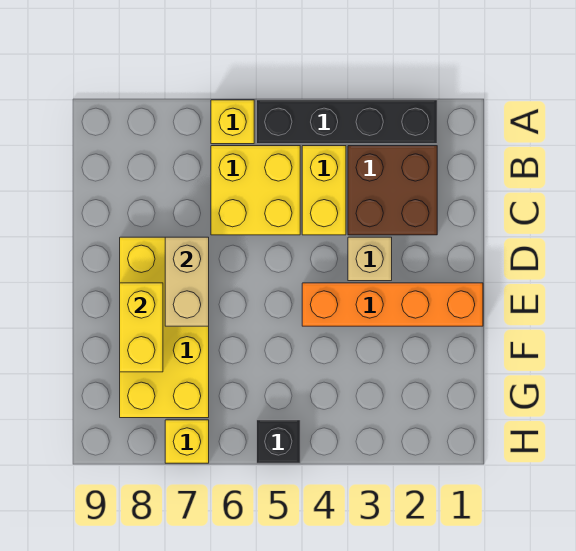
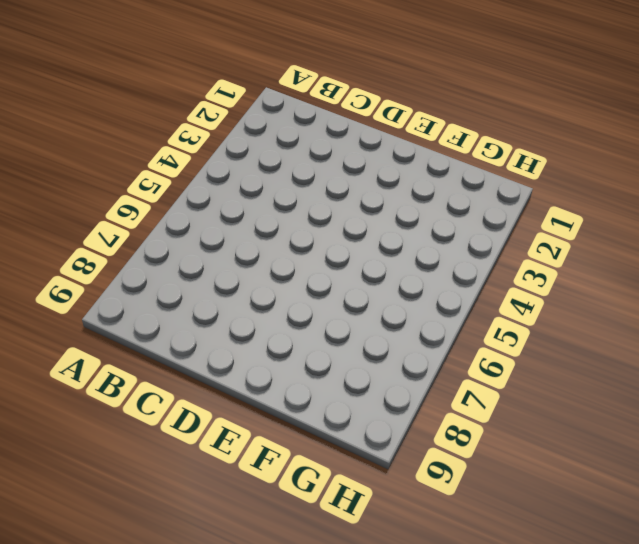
none -> black brick A2:A5 level 1
none -> yellow brick A6 level 1
none -> brown brick B2:C3 level 1

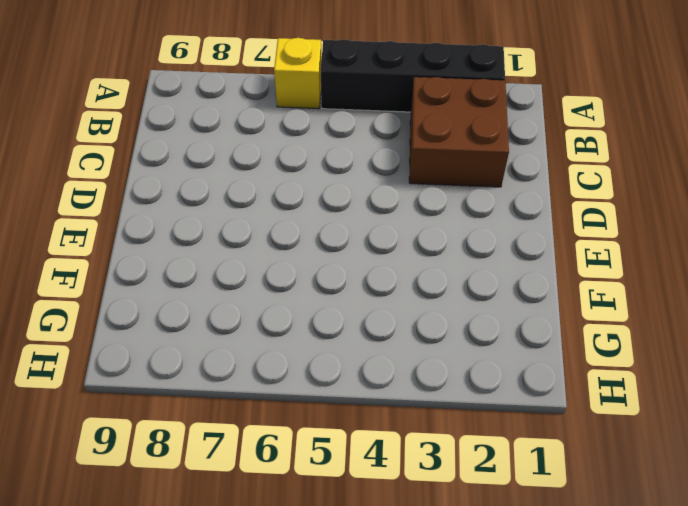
none -> yellow brick B4:C4 level 1
none -> yellow brick B5:C6 level 1
none -> tan brick D3 level 1

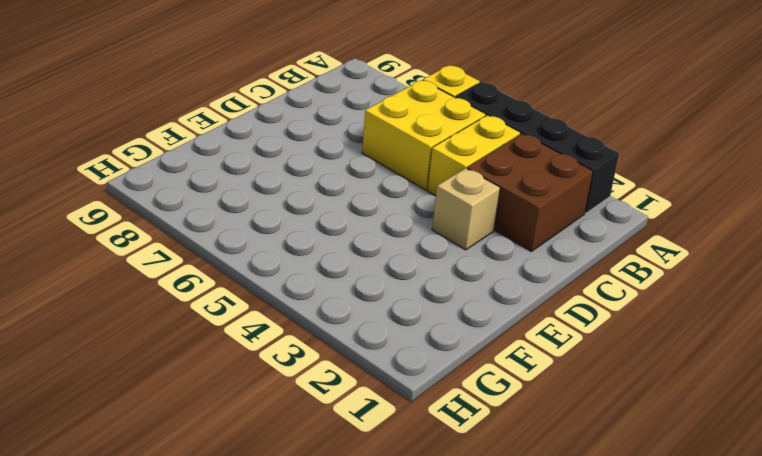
none -> yellow brick D7:G8 level 1
none -> orange brick E1:E4 level 1
none -> black brick H5 level 1

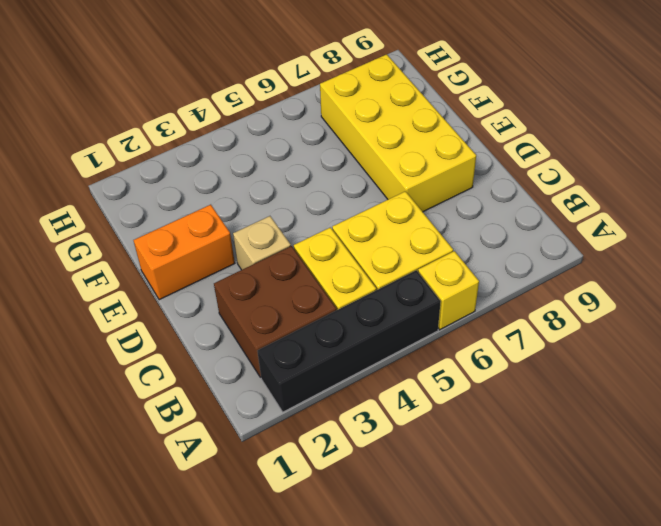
orange brick E1:E2 level 1 -> orange brick E1:E4 level 1
none -> black brick H5 level 1
none -> yellow brick H7 level 1
none -> tan brick D7:E7 level 2

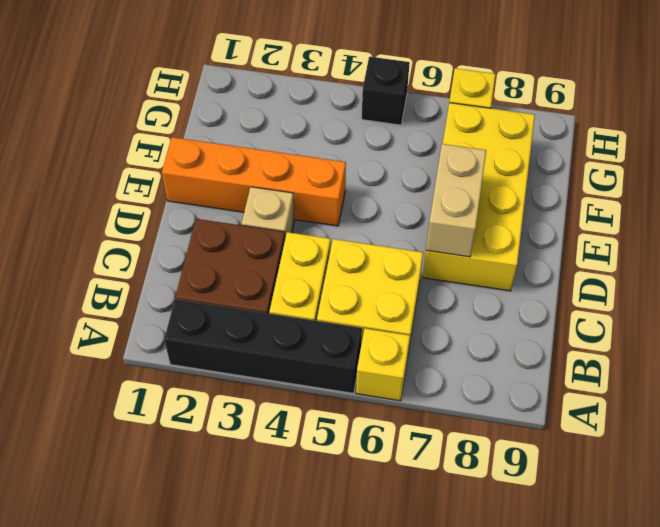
none -> yellow brick E8:F8 level 2

